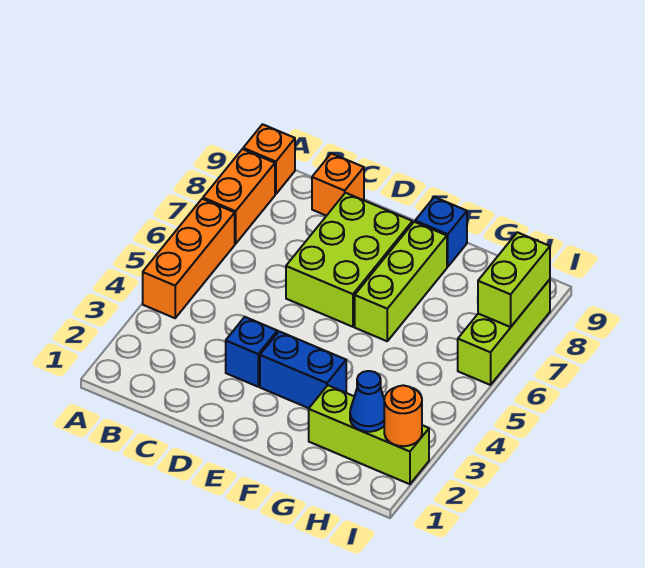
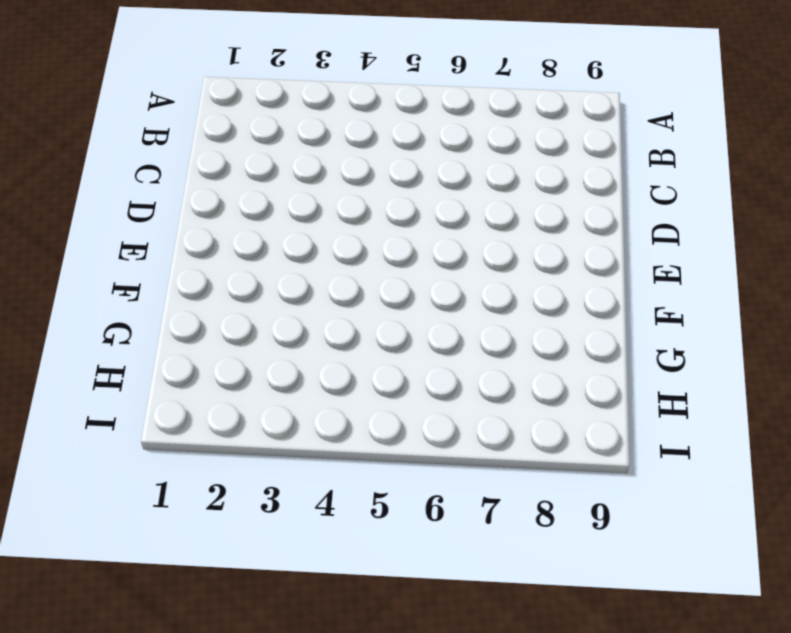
none -> orange brick A4:A6 level 1
none -> orange brick A7:A8 level 1
none -> orange brick A9 level 1

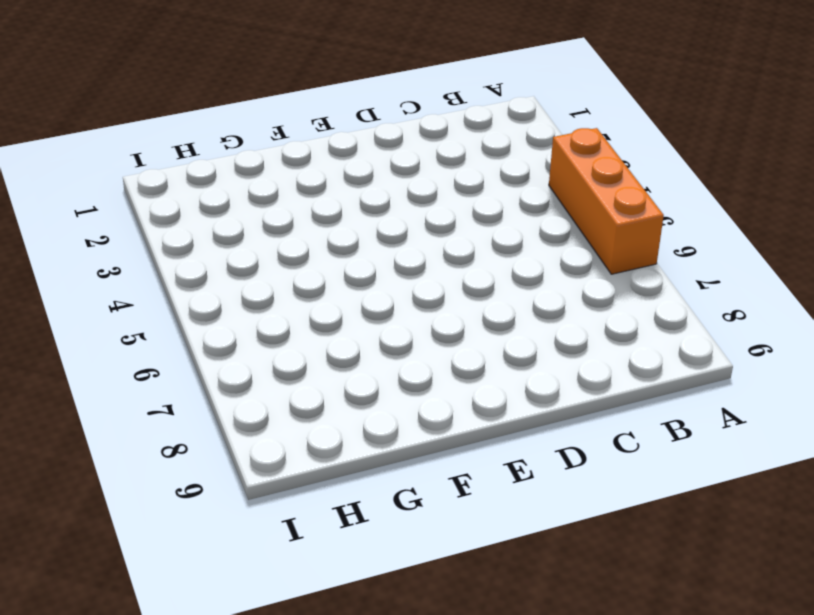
none -> orange brick A7:A8 level 1
none -> orange brick A9 level 1
none -> orange brick C9 level 1

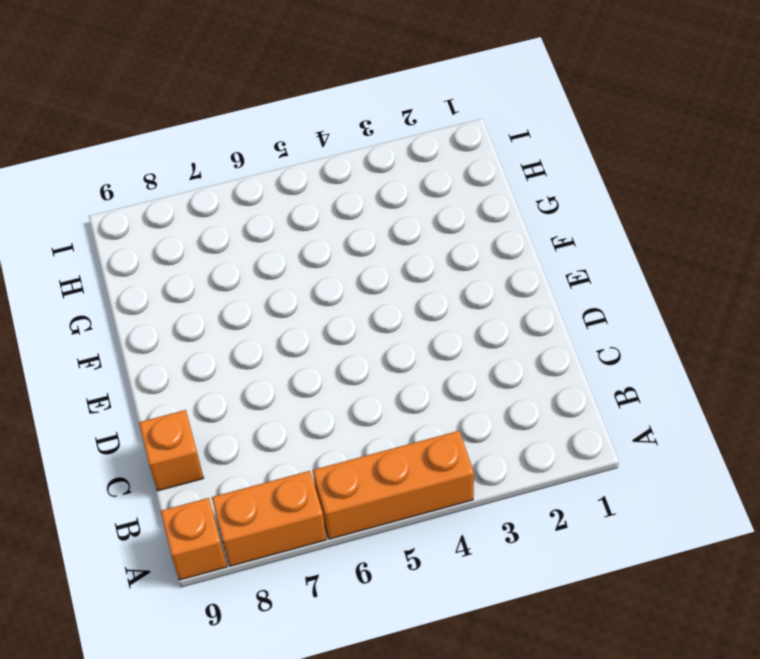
none -> blue brick D3 level 1
none -> lime brick D6:E8 level 1
none -> blue brick E3:F3 level 1

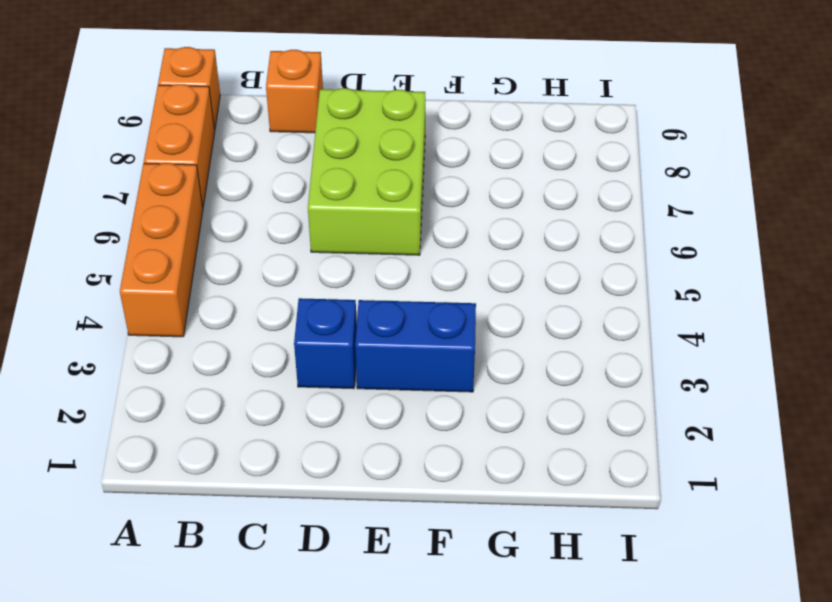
none -> lime brick F6:F8 level 1
none -> blue brick F9 level 1
none -> lime brick G2:I2 level 1

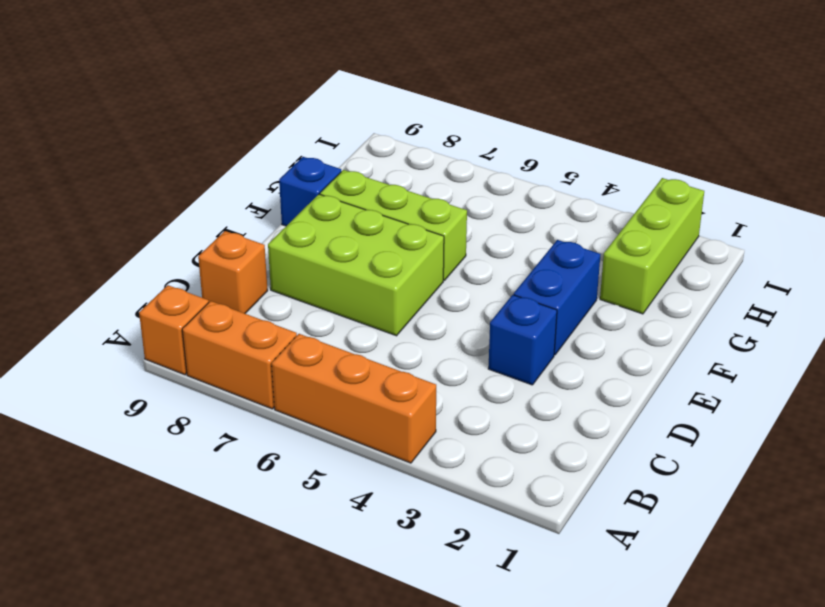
none -> lime brick I6:I8 level 1
none -> blue cone H2 level 2
none -> orange round brick I2 level 2

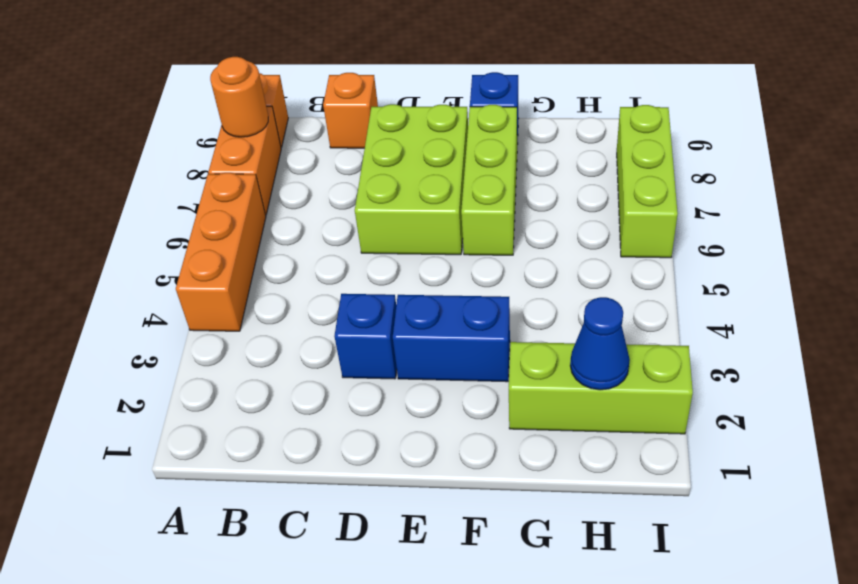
orange round brick A8 level 2 -> orange round brick I2 level 2
none -> lime brick I7:I8 level 2

